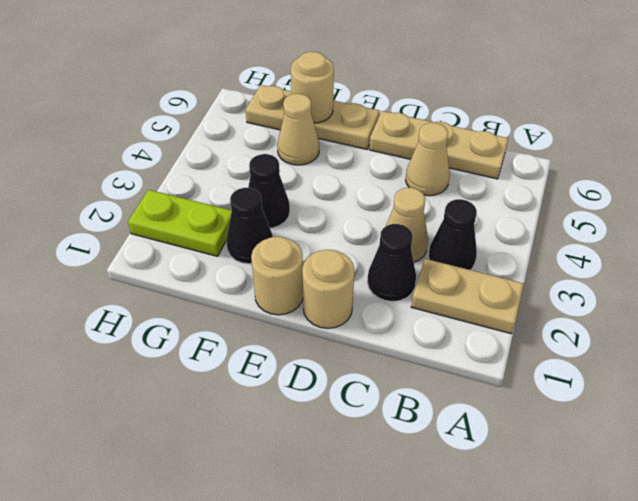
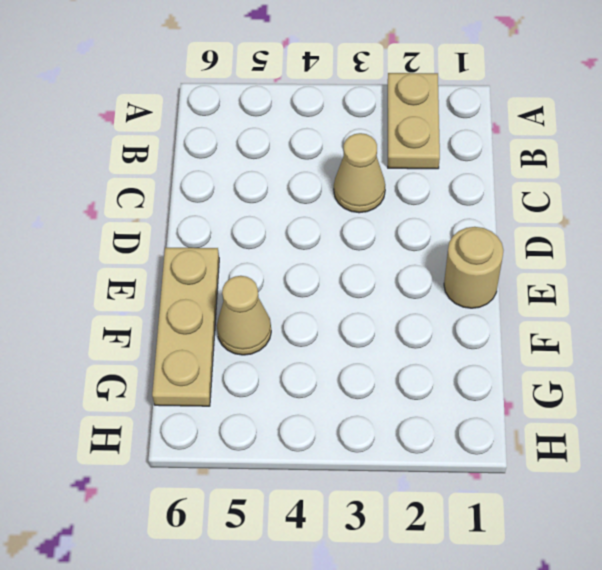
none -> black cone B3 level 1
none -> tan plate B6:D6 level 1
none -> black cone C2 level 1

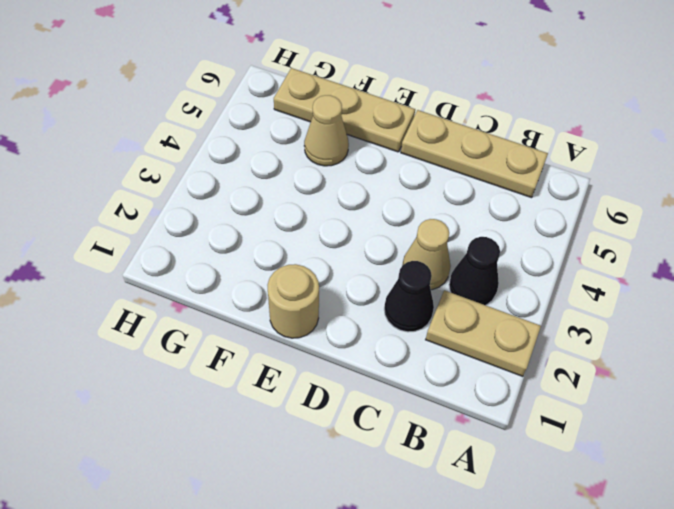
none -> tan cone C5 level 1
none -> tan round brick D1 level 1
none -> black cone F2 level 1

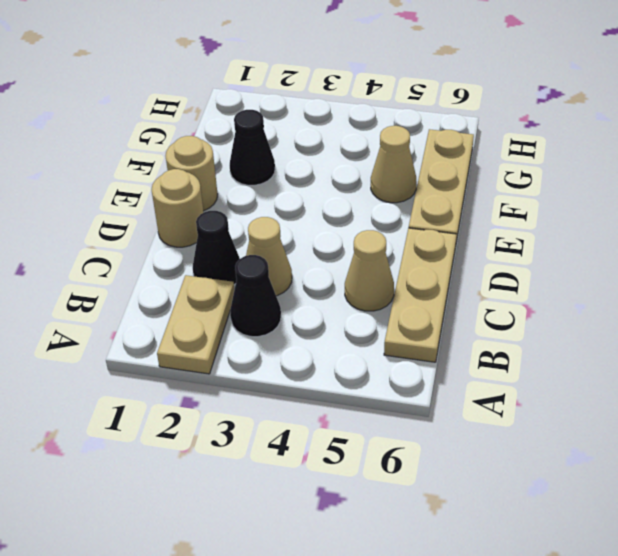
none -> black cone F3 level 1
none -> lime plate G2:H2 level 1
none -> tan round brick F6 level 2

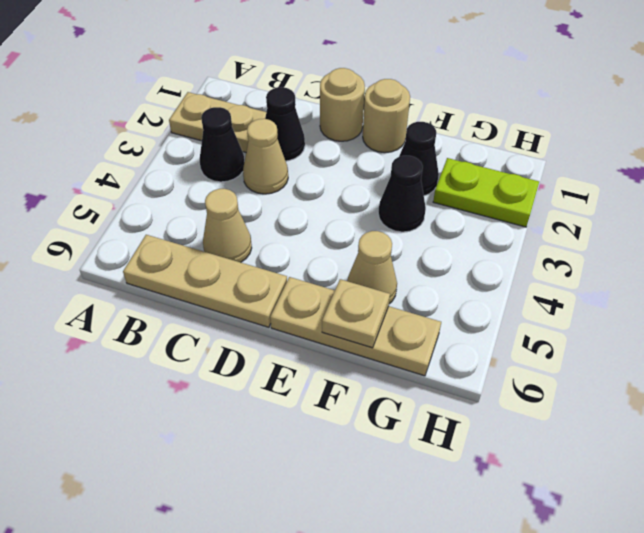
tan plate F6 level 2 -> tan round brick F6 level 2

